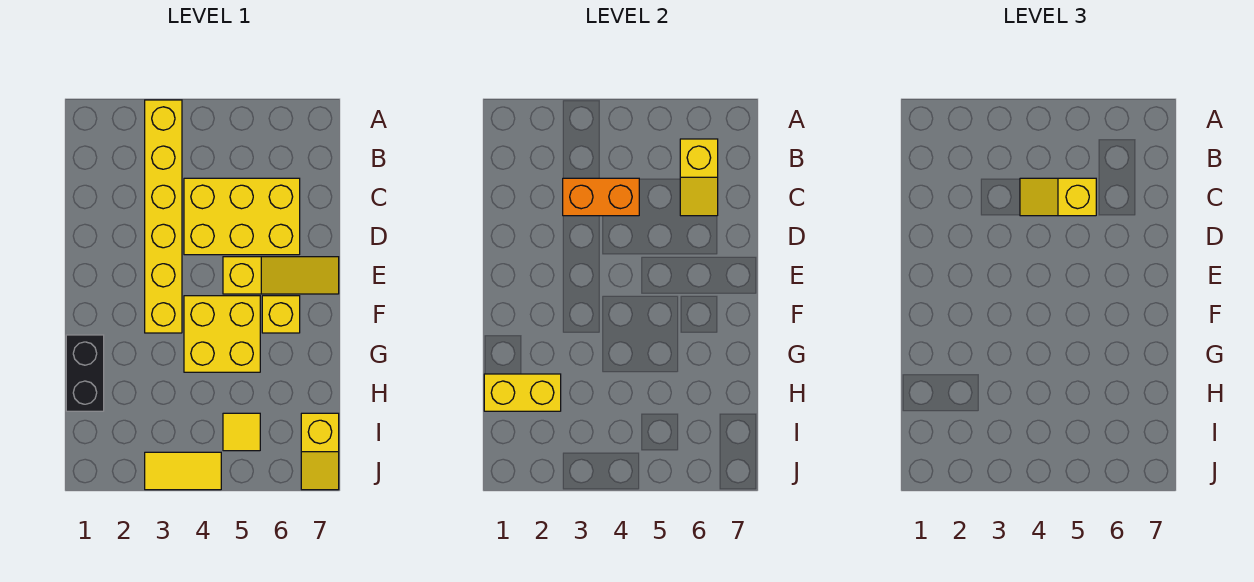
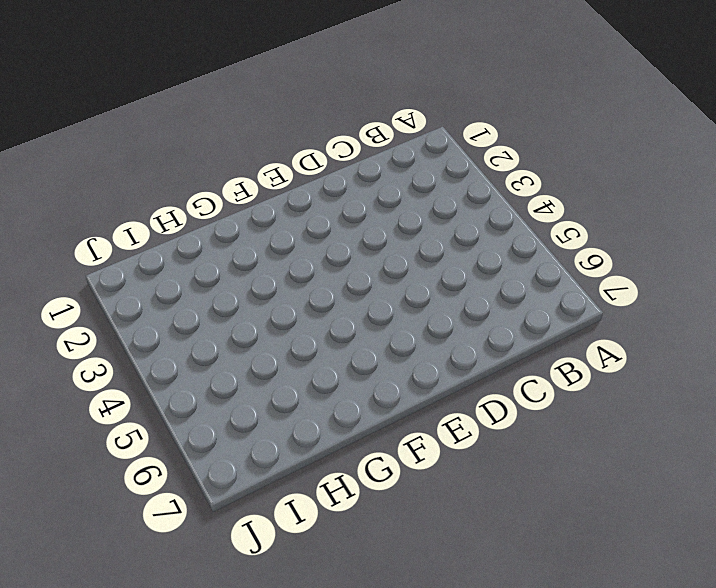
none -> yellow brick A3:F3 level 1
none -> yellow brick C4:D6 level 1
none -> yellow slope E5:E7 level 1 top 5

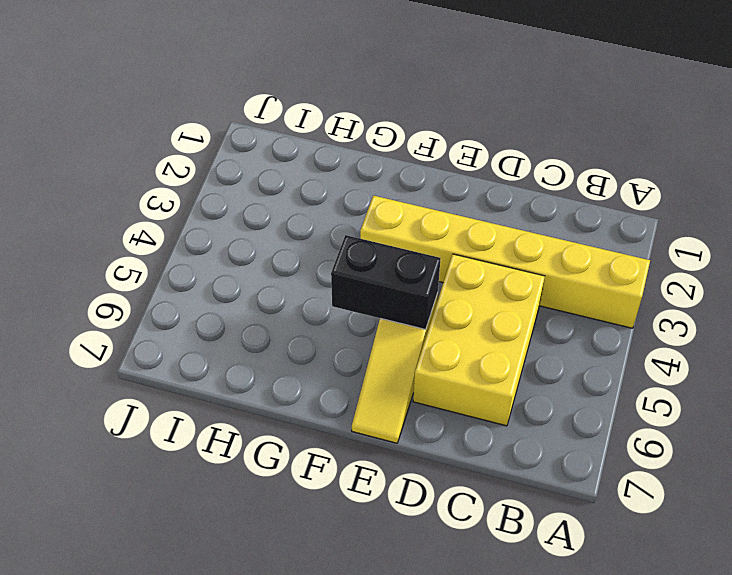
black brick E5:F5 level 2 -> black brick G1:H1 level 1
none -> yellow brick F4:G5 level 1
none -> yellow brick F6 level 1
none -> yellow tile I5 level 1

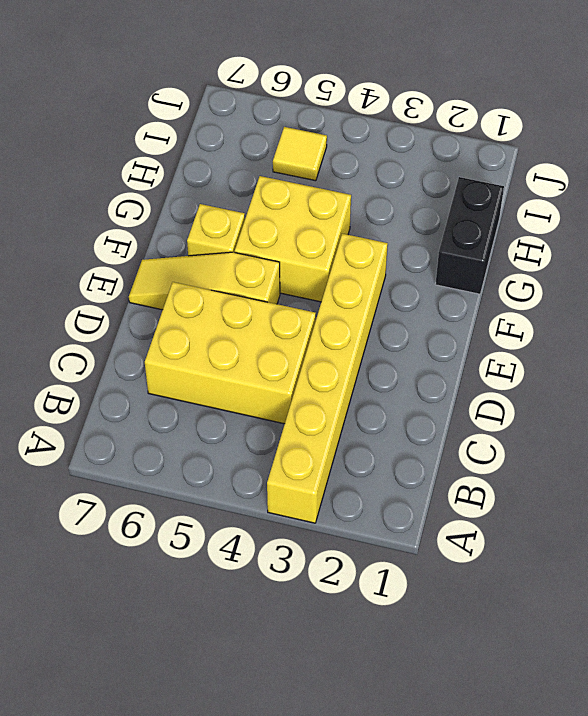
none -> yellow slope I7:J7 level 1 top I
none -> yellow tile J3:J4 level 1
none -> yellow slope B6:C6 level 2 top B

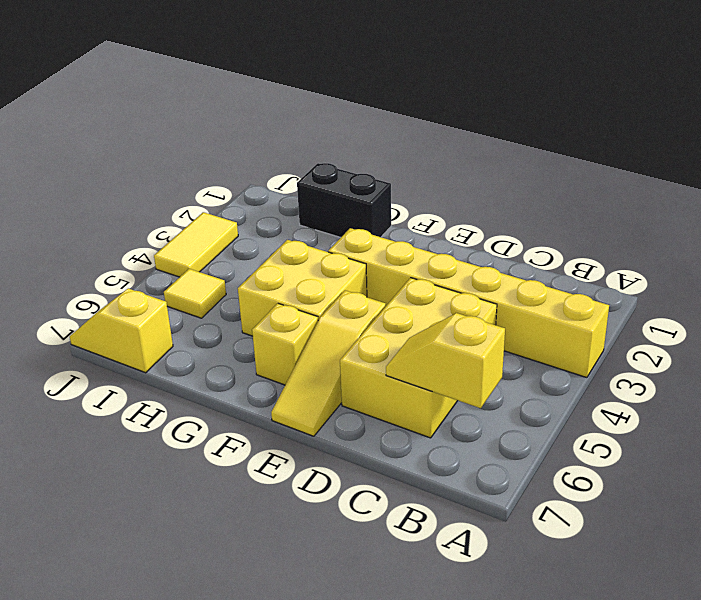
none -> orange brick C3:C4 level 2
none -> yellow brick H1:H2 level 2
none -> yellow slope C4:C5 level 3 top 5

